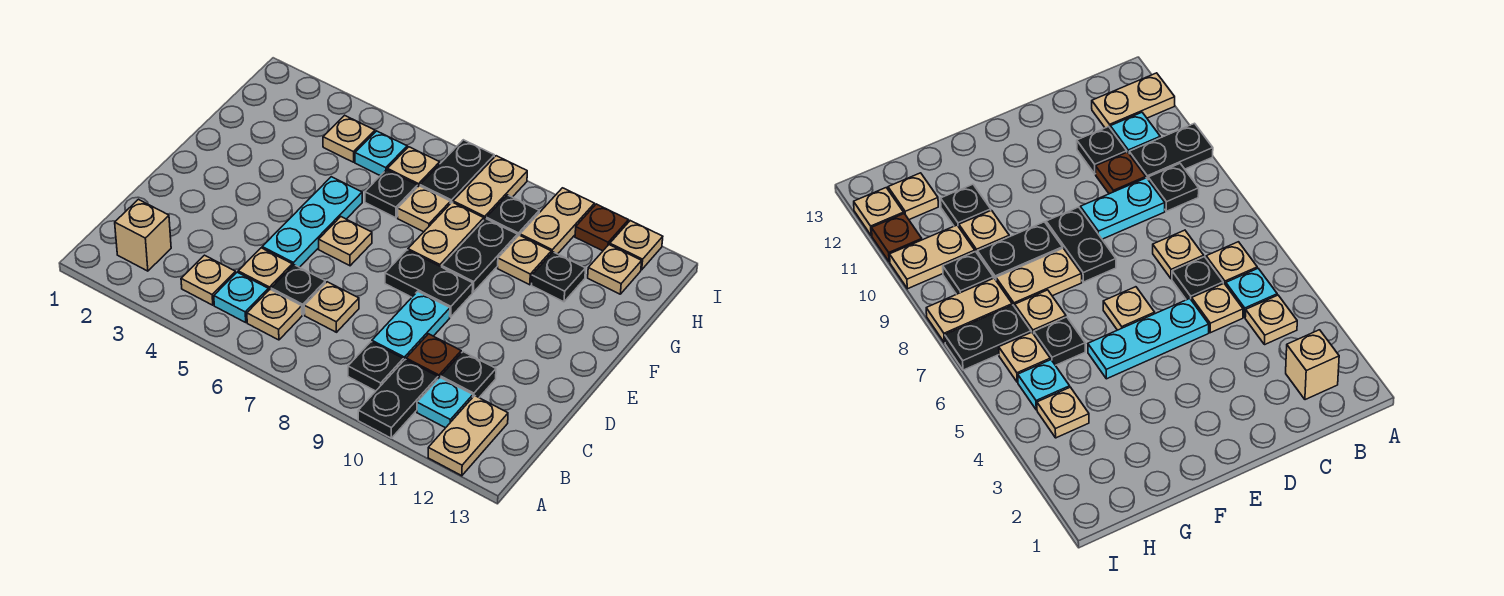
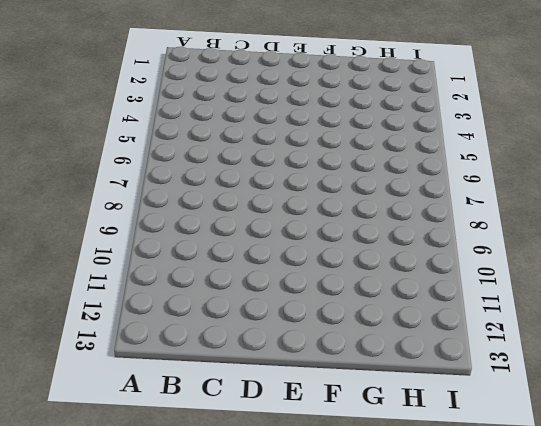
none -> black plate A10:B10 level 1
none -> tan plate A12:B12 level 1
none -> tan brick B2 level 1
none -> tan plate B4 level 1

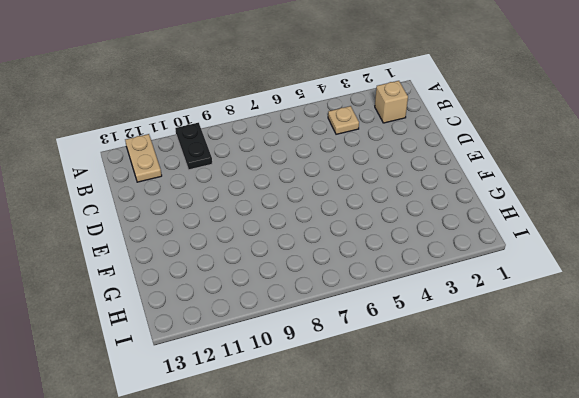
none -> cyan plate B5 level 1
none -> tan plate B6 level 1
none -> black plate B9 level 1
none -> cyan plate B11 level 1

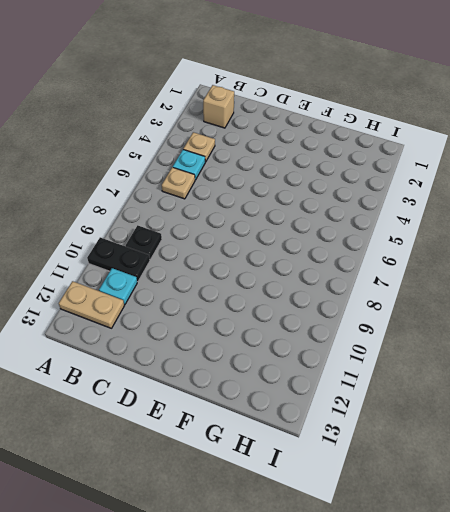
none -> tan plate C5 level 1
none -> black plate C6 level 1
none -> tan plate C7 level 1
none -> cyan plate C9:D9 level 1

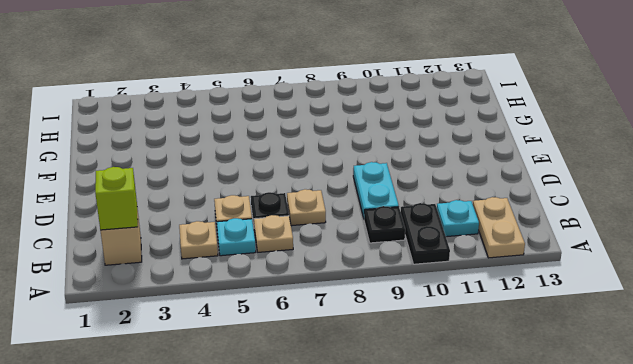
lime brick B2 level 2 -> none
none -> brown plate C10 level 1
none -> black plate C11 level 1
none -> cyan plate D5:F5 level 1
none -> tan plate E6 level 1

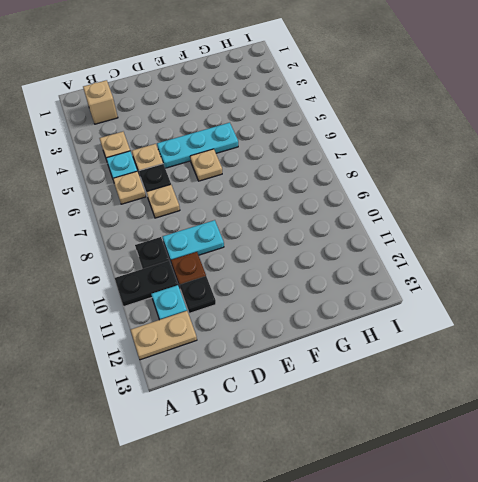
none -> black plate E8:E9 level 1
none -> tan plate F8:G8 level 1
none -> black plate F9:G9 level 1
none -> black plate G6 level 1

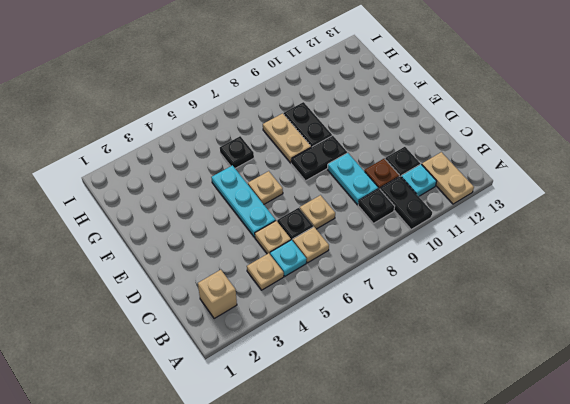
none -> tan plate G7 level 1
none -> tan plate G10 level 1
none -> black plate G11 level 1
none -> tan plate H4 level 1

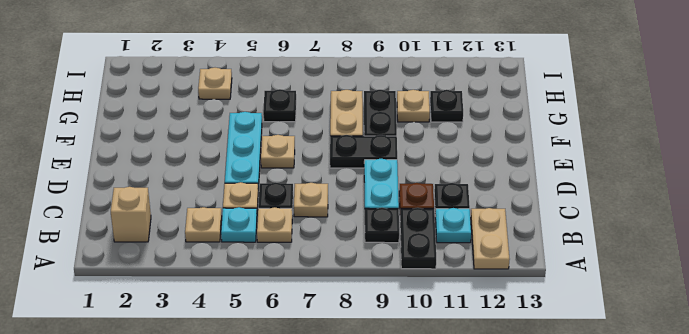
none -> tan plate G7 level 1
none -> cyan plate H5 level 1
none -> tan plate H6 level 1
none -> black plate H7:I7 level 1

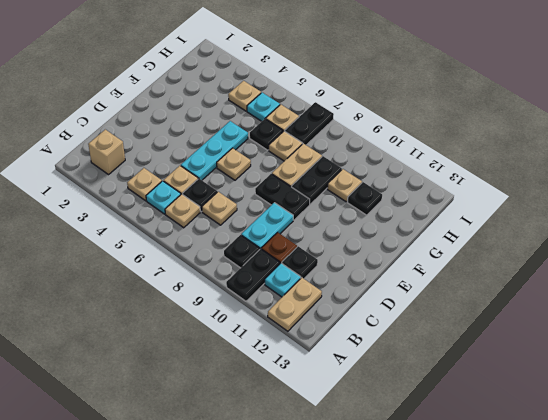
none -> tan plate H8:I8 level 1
none -> black plate H9 level 1
none -> tan plate H10:I10 level 1
none -> tan plate H12 level 1

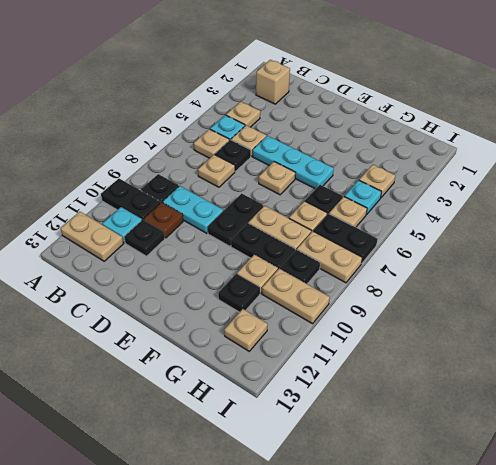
none -> brown plate I11 level 1
none -> tan plate I12 level 1

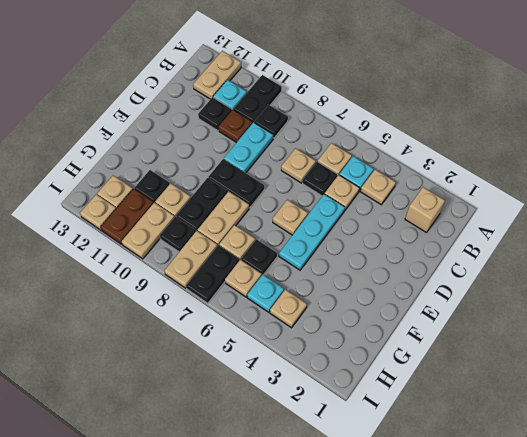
brown plate H11:I11 level 1 -> brown plate I11 level 1

